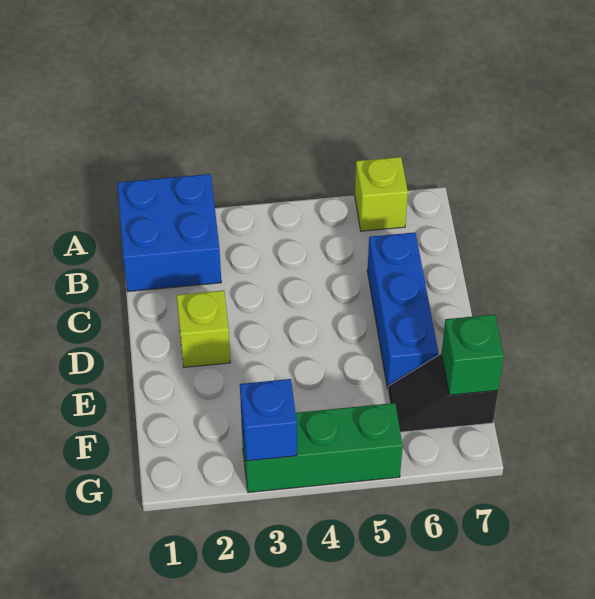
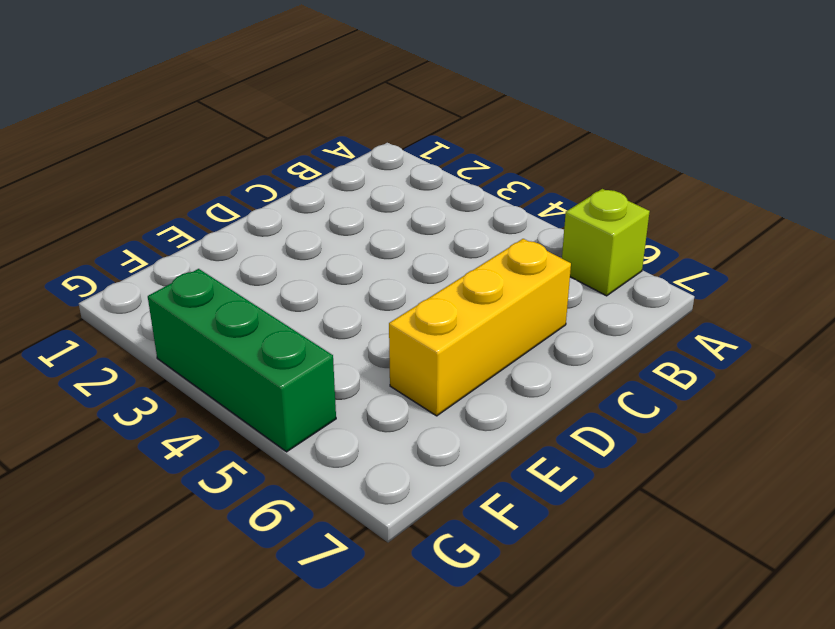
yellow brick C6:E6 level 1 -> blue brick C6:E6 level 1
none -> blue brick A1:B2 level 1
none -> lime brick D2 level 1

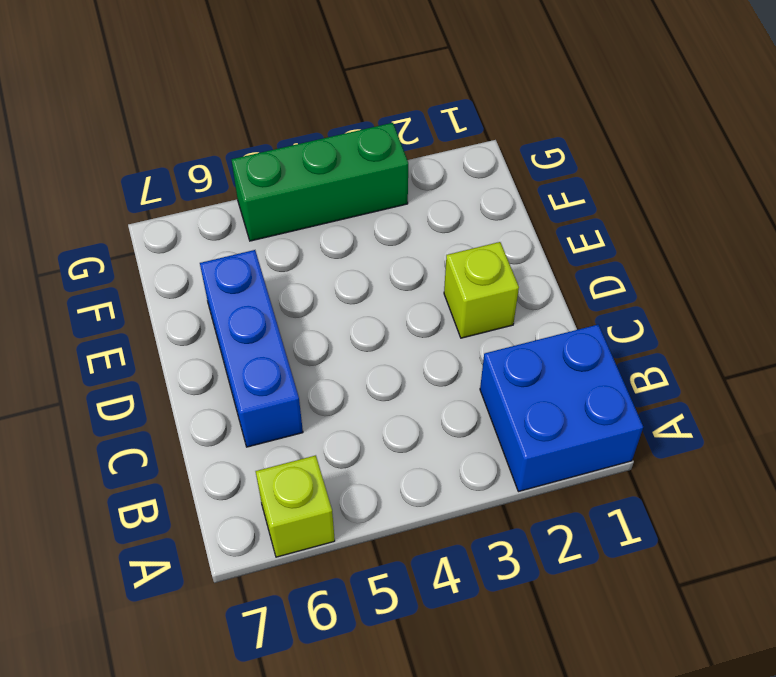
none -> black slope F6:F7 level 1 top 7
none -> green brick F7 level 2

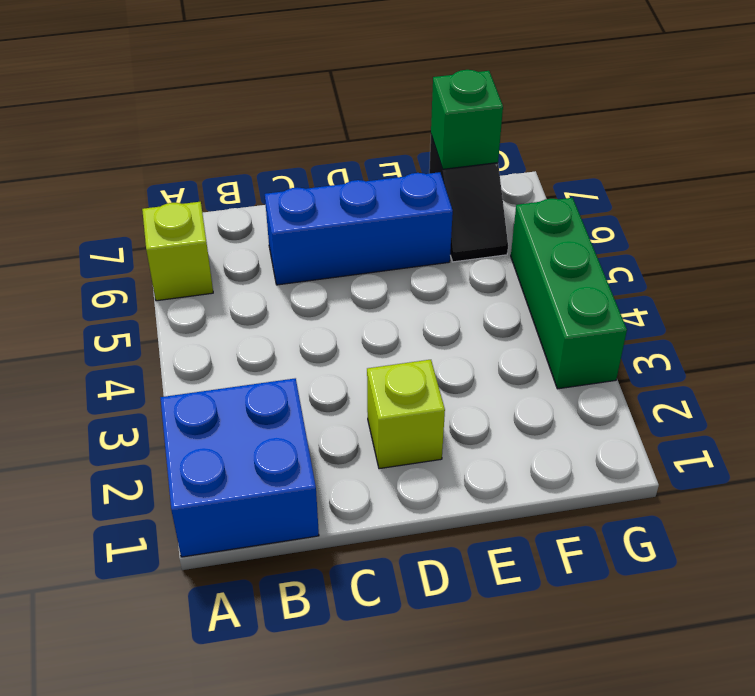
none -> blue brick G3 level 2

